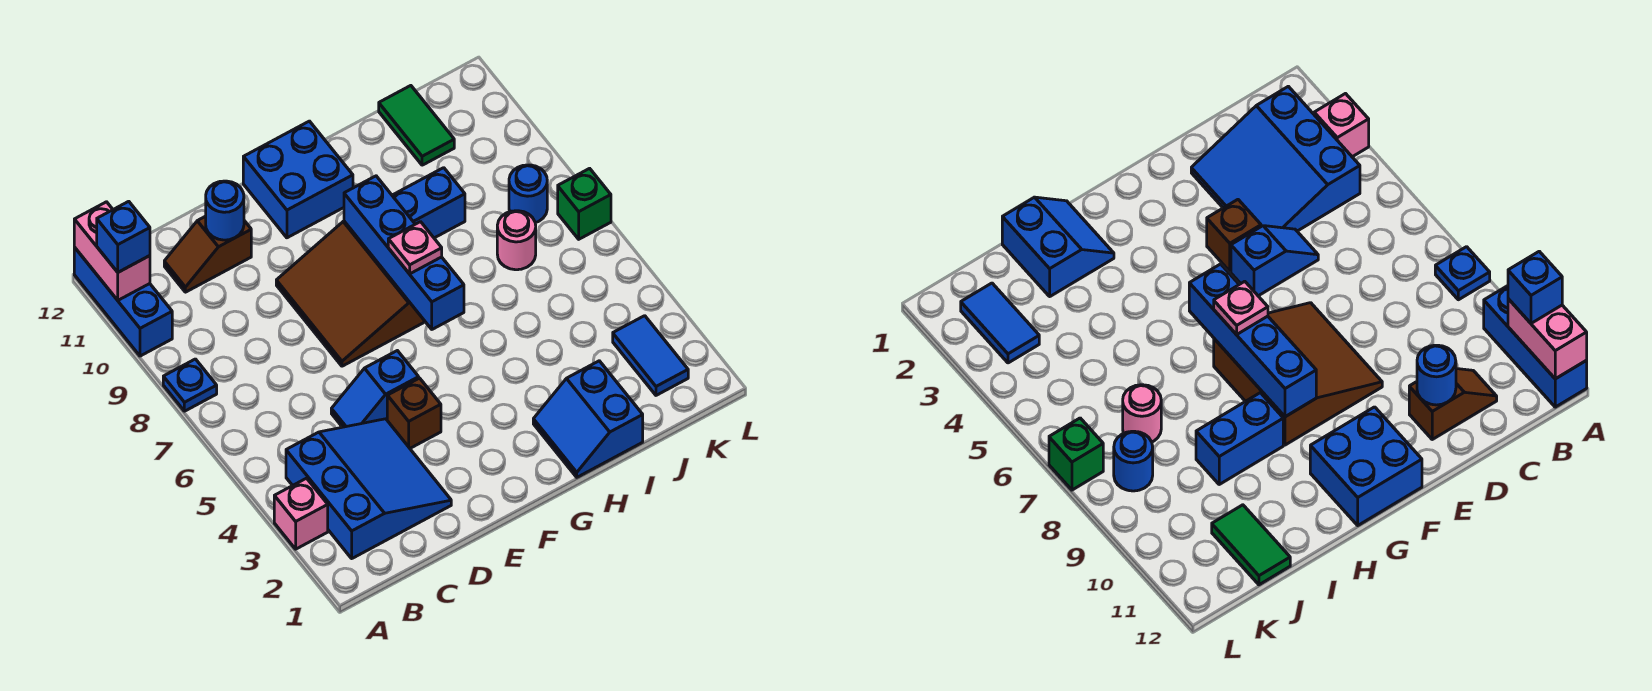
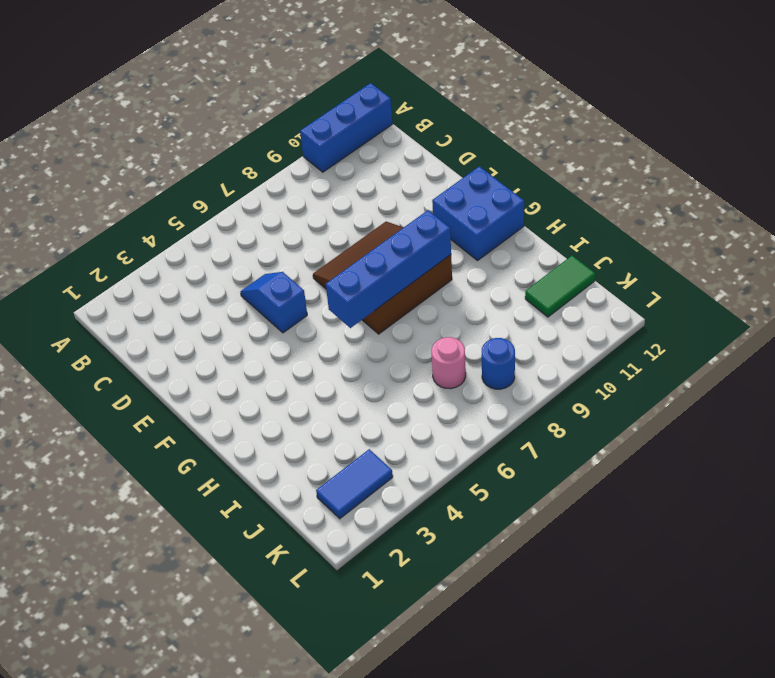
none -> pink brick A3 level 1
none -> blue plate A8 level 1
none -> blue slope B2:D4 level 1 top B

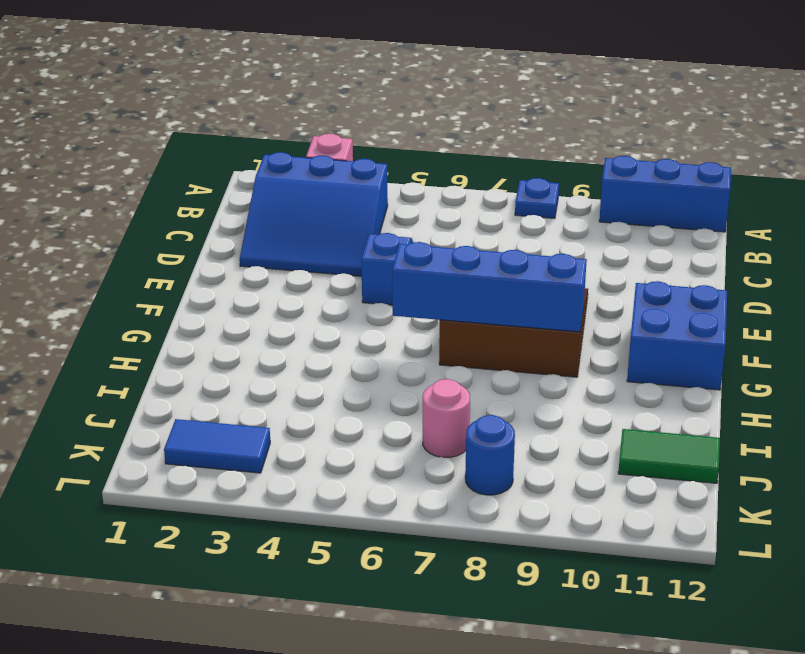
none -> brown slope C11:D11 level 1 top D
none -> brown brick E4 level 1
none -> blue slope H1:I2 level 1 top I

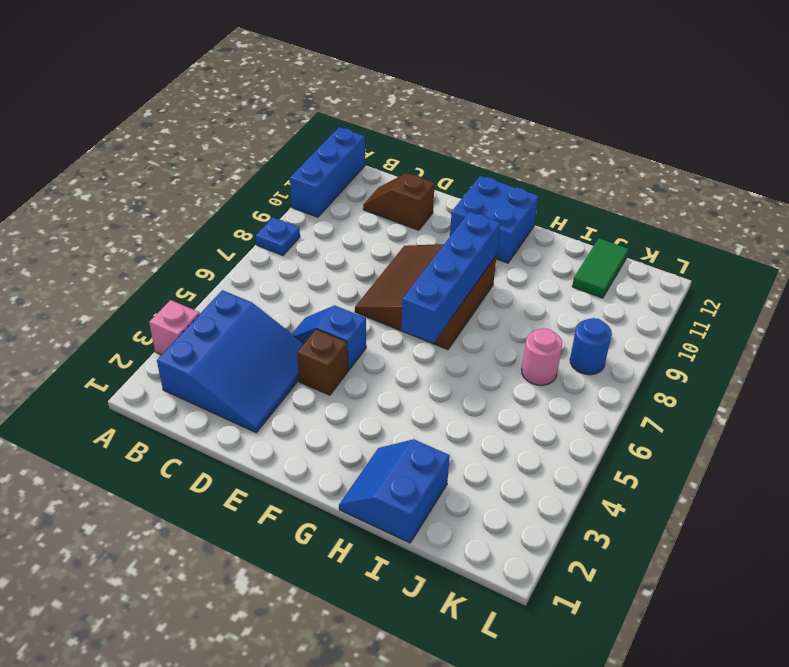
none -> blue brick H9:I9 level 1
none -> blue tile K2:K3 level 1
none -> green brick L7 level 1

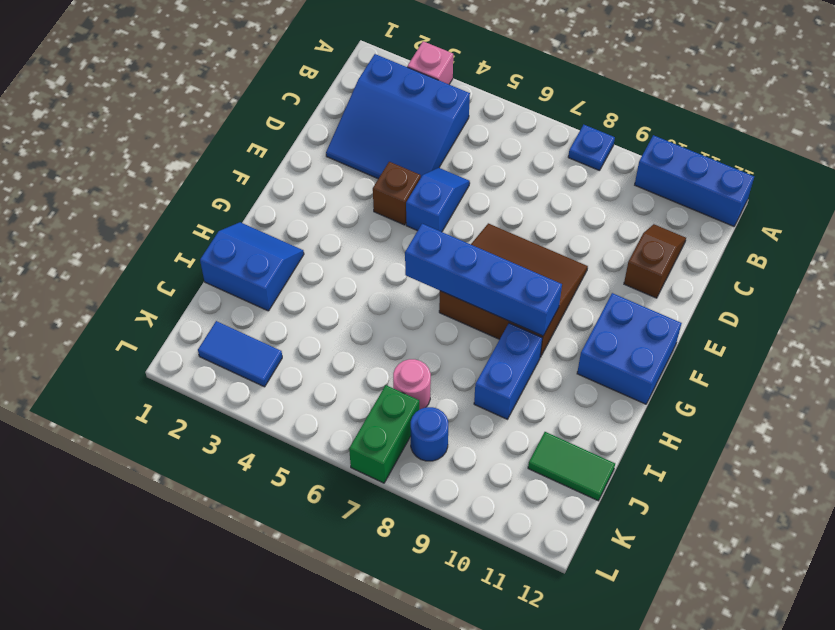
green brick K7:L7 level 1 -> green brick L7 level 1
none -> pink brick A11:A12 level 2
none -> blue round brick D11 level 2
none -> blue brick A11 level 3

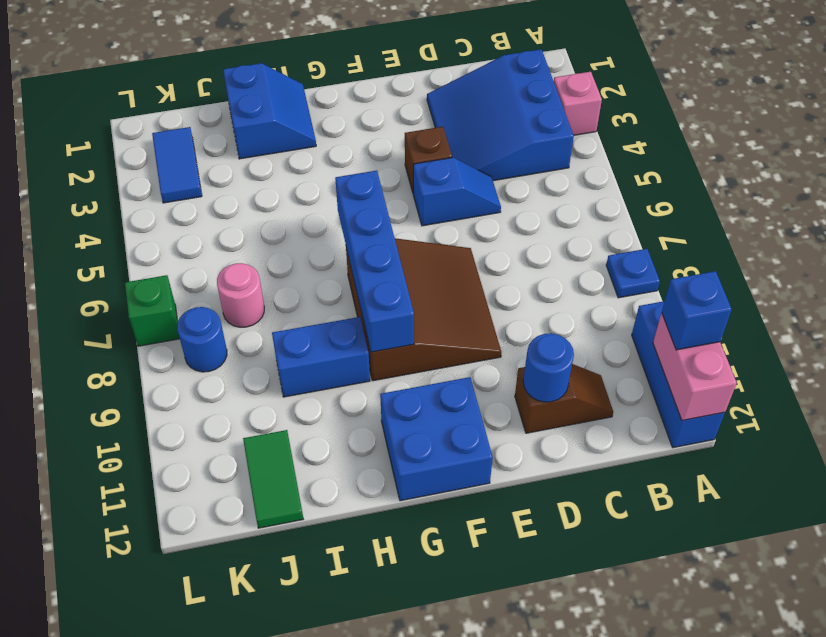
none -> pink plate G7 level 3

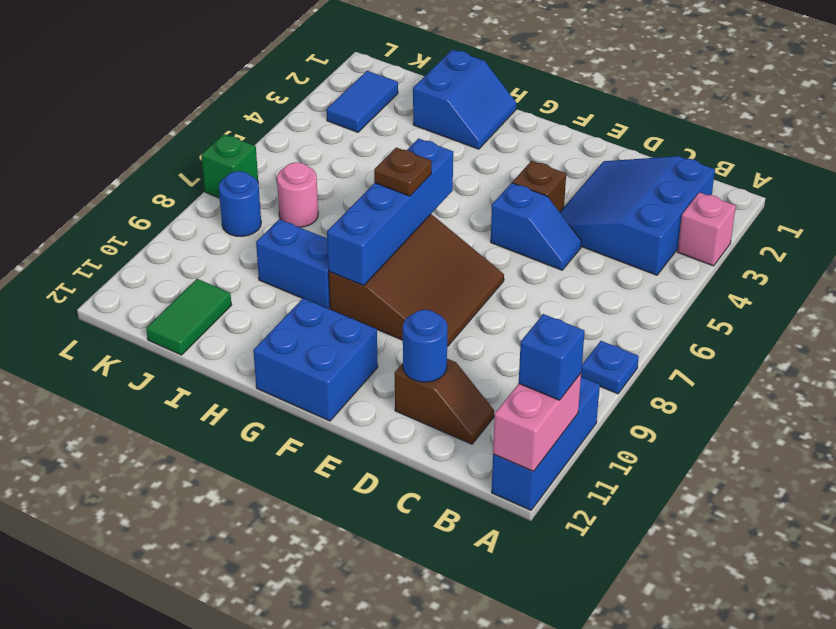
brown plate G7 level 3 -> pink plate G7 level 3

